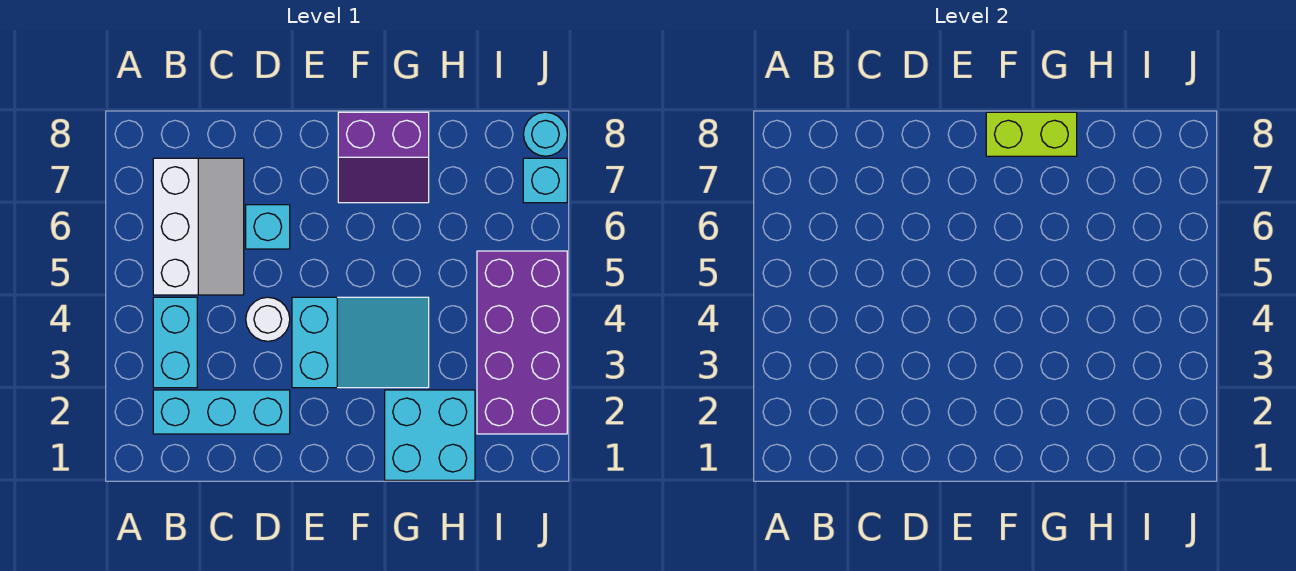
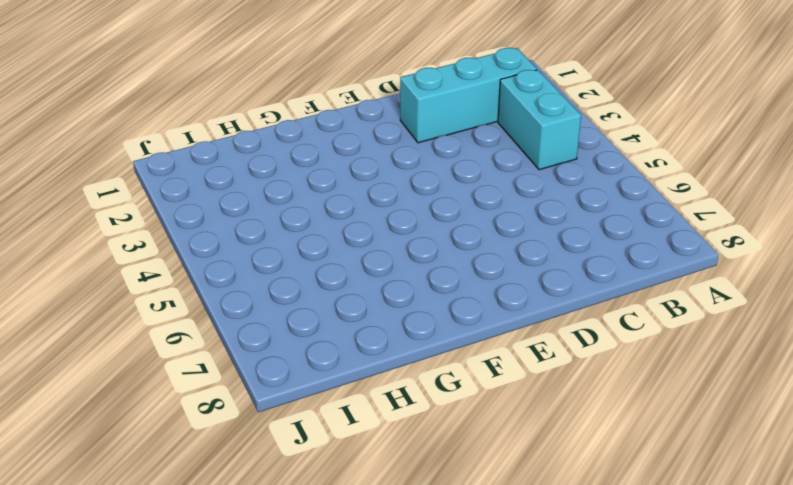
none -> white slope B5:C7 level 1 top B
none -> white round brick D4 level 1
none -> cyan brick D6 level 1

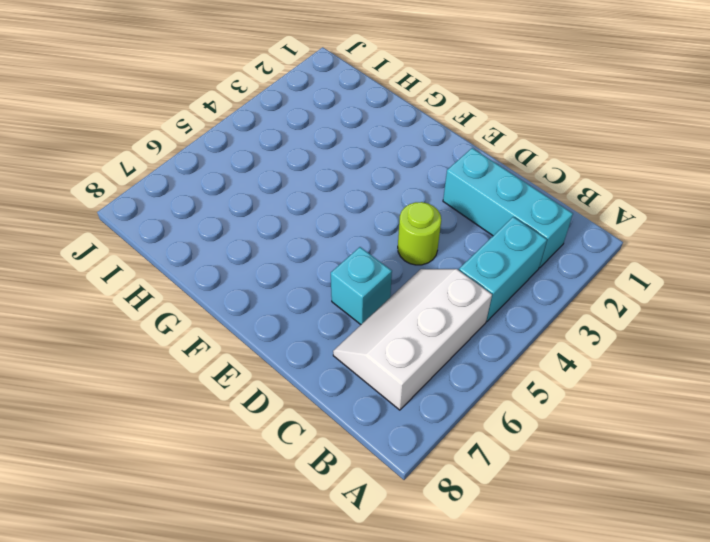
lime round brick D4 level 1 -> white round brick D4 level 1
none -> cyan slope E3:G4 level 1 top E
none -> purple slope F7:G8 level 1 top 8
none -> cyan brick G1:H2 level 1

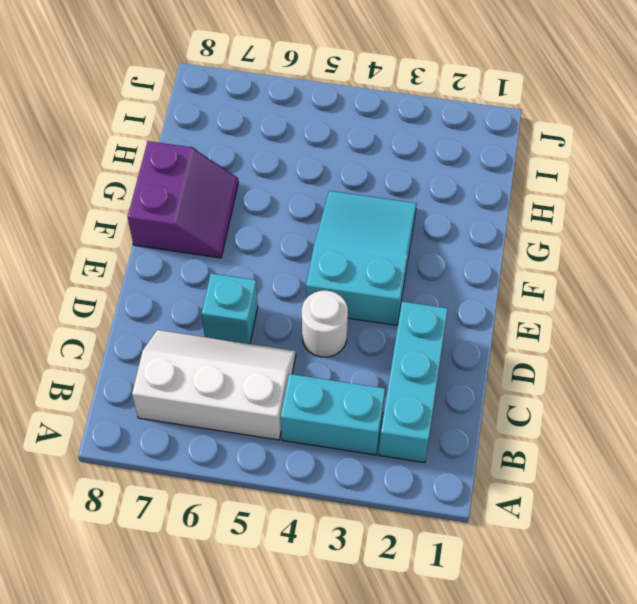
none -> cyan brick G1:H2 level 1
none -> purple brick I2:J5 level 1
none -> cyan brick J7 level 1

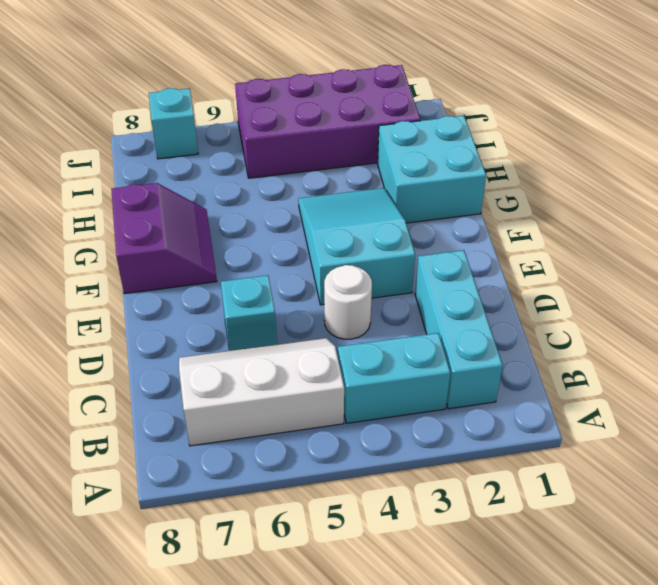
none -> cyan round brick J8 level 1
none -> lime brick F8:G8 level 2

